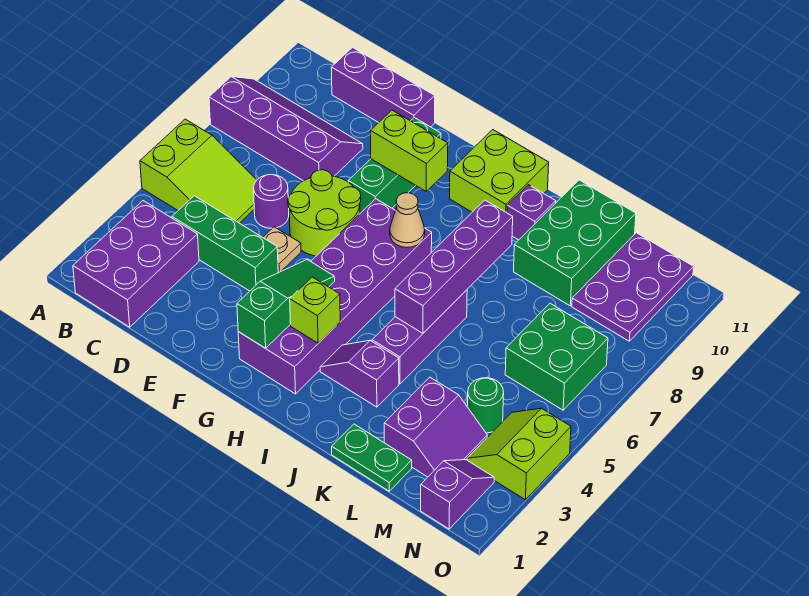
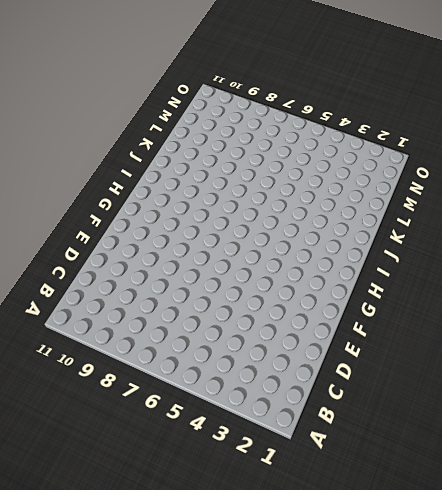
none -> lime slope A5:C6 level 1 top A
none -> purple slope A8:D9 level 1 top 8
none -> purple brick B1:C3 level 1

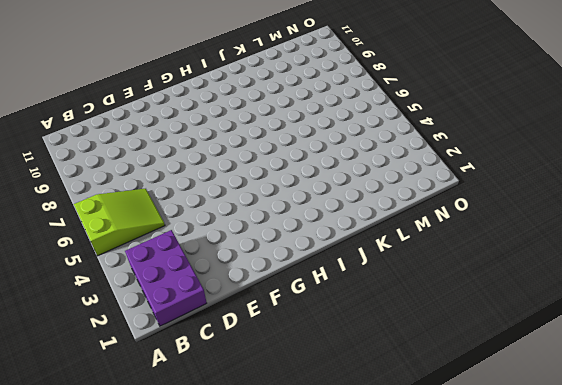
none -> purple slope A8:D9 level 1 top 8
none -> green brick C4:E4 level 1
none -> purple brick C11:E11 level 1

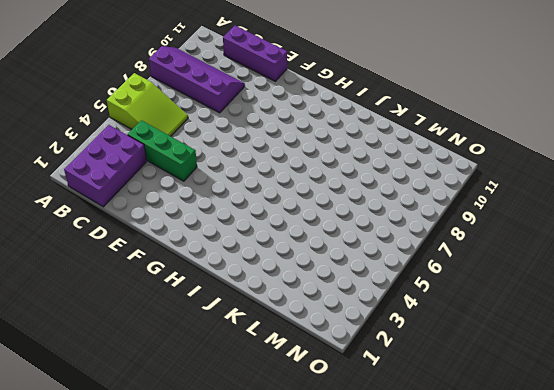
none -> purple round brick D6 level 1
none -> tan plate E5 level 1
none -> lime round brick E6:F7 level 1

